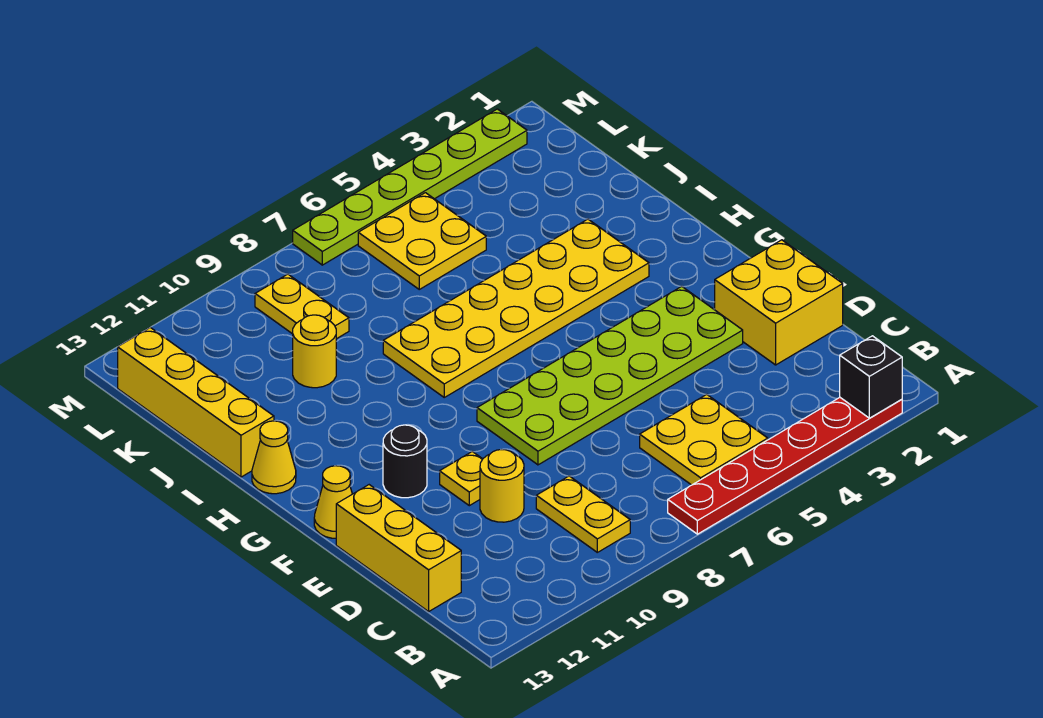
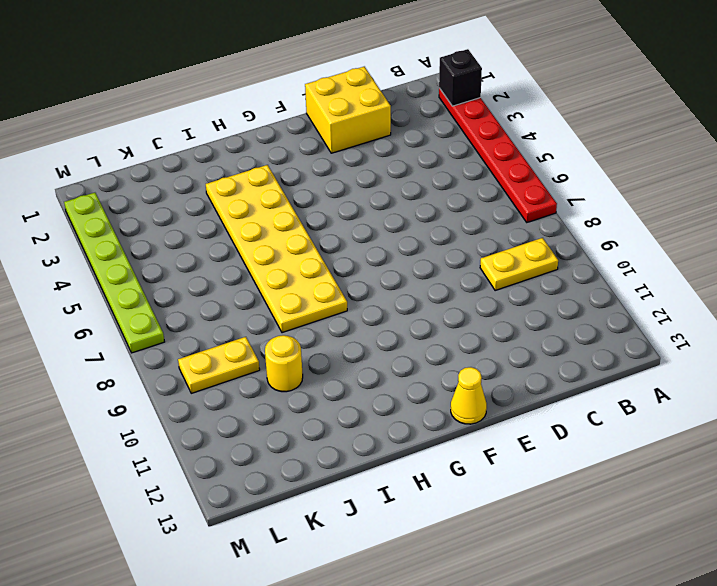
none -> yellow plate B5:C6 level 1
none -> yellow brick C13:E13 level 1
none -> yellow round brick D10 level 1

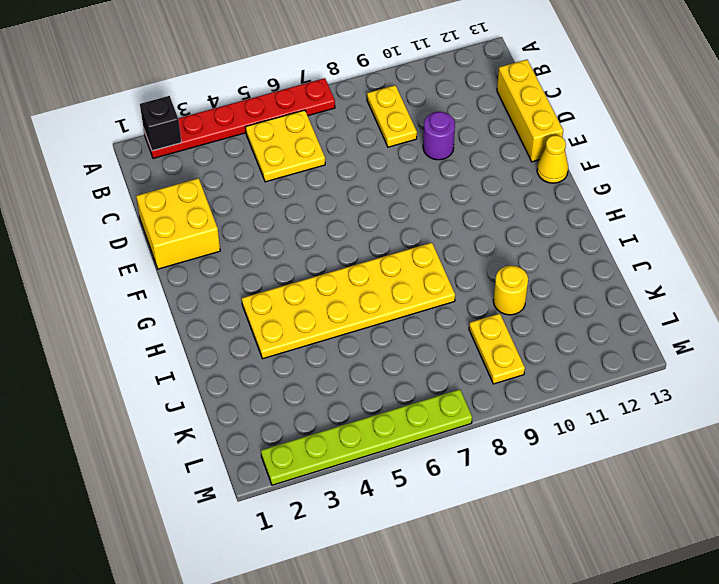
purple round brick D10 level 1 -> yellow round brick D10 level 1
none -> lime plate E3:F8 level 1
none -> yellow plate E10 level 1
none -> black round brick F11 level 1

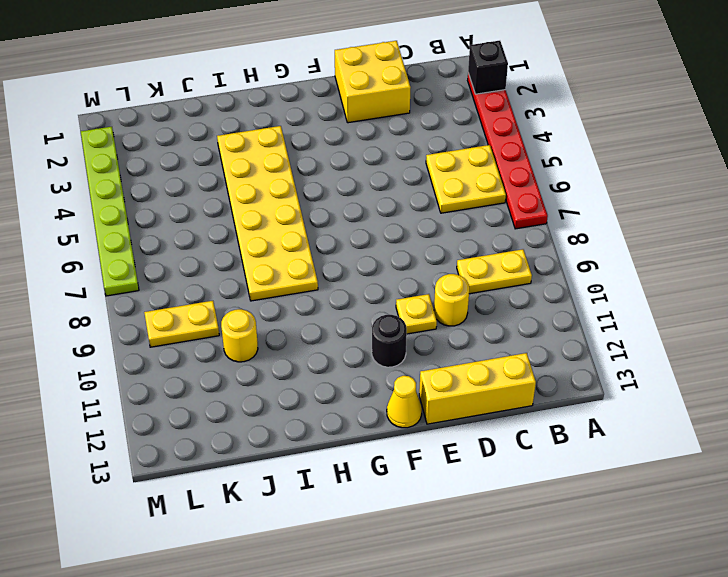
none -> lime plate E3:F8 level 1
none -> yellow cone H13 level 1
none -> yellow brick I13:L13 level 1

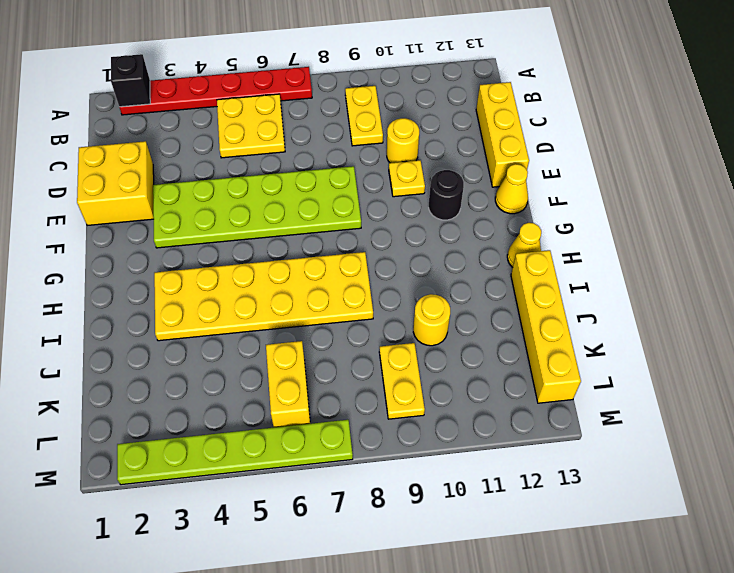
yellow brick K6:L6 level 1 -> yellow plate K5:L6 level 1

